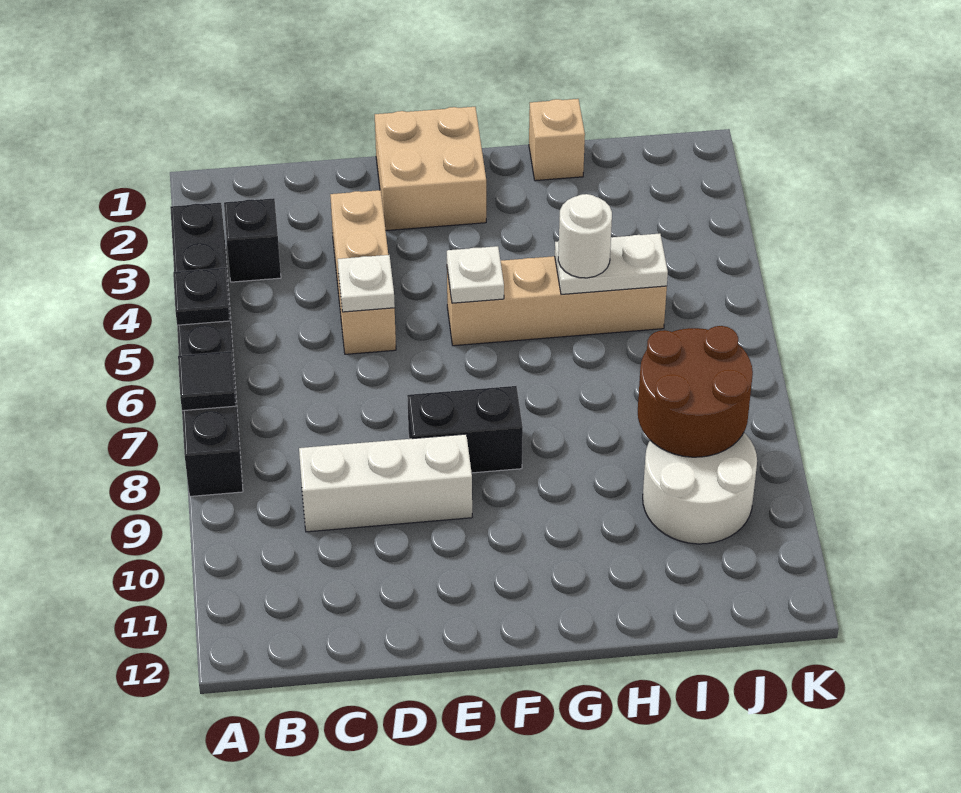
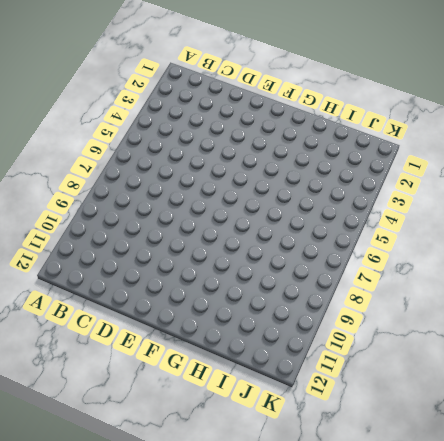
none -> black brick A3:A8 level 1
none -> black brick B3 level 1
none -> white brick C9:E9 level 1

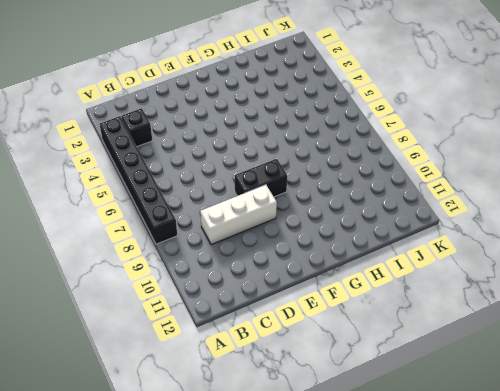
none -> tan brick D3:D5 level 1
none -> tan brick E1:F2 level 1
none -> tan brick F5:I5 level 1

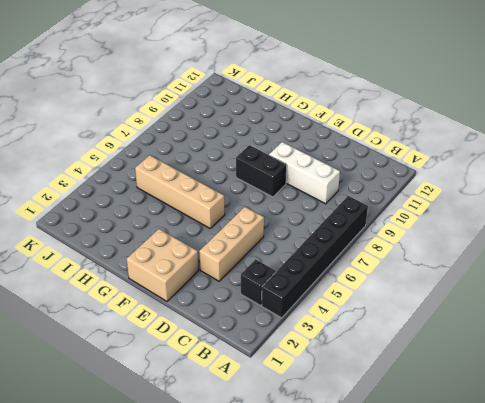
none -> tan brick H1 level 1
none -> white round brick I9:J10 level 1
none -> black plate A5 level 2

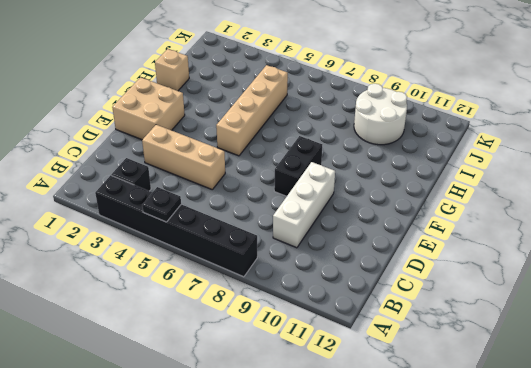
none -> black tile A7 level 2
none -> white plate D5 level 2
none -> white plate F5 level 2

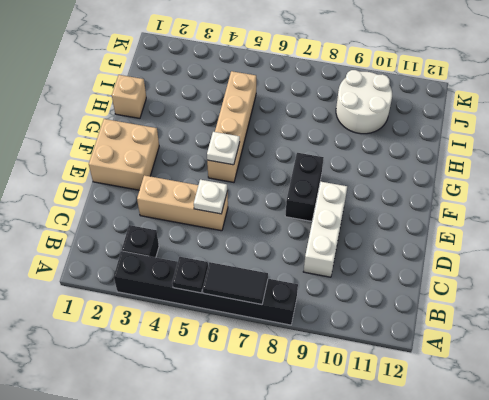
black tile A6:A7 level 2 -> black tile A7 level 2
none -> white plate H5:I5 level 2
none -> brown round brick I8:J9 level 2
none -> white round brick H5 level 3

